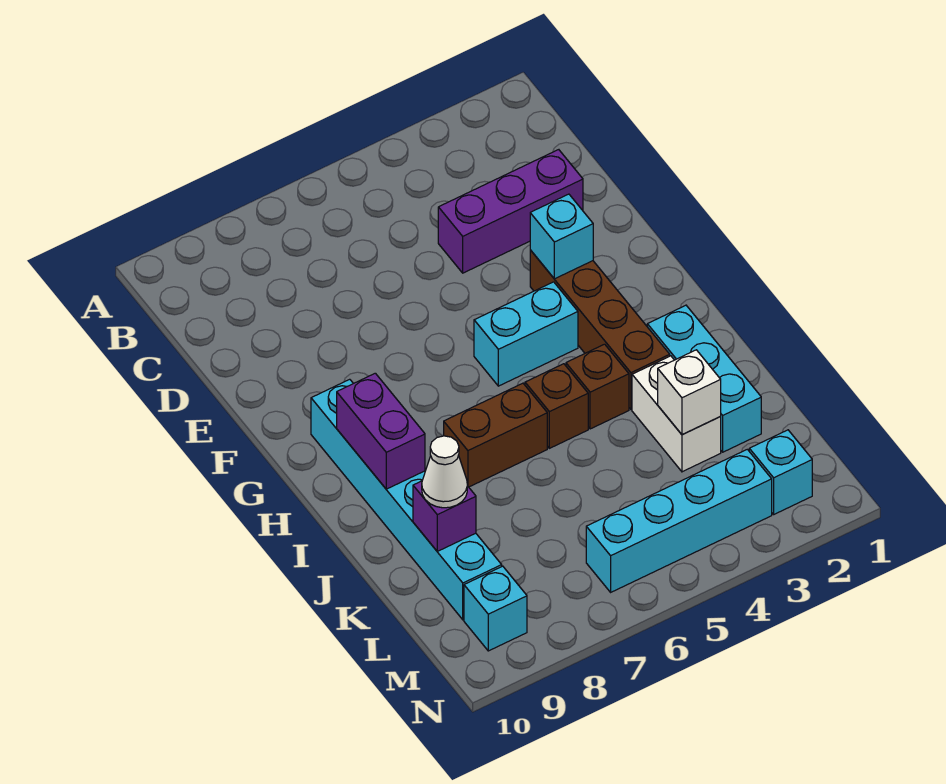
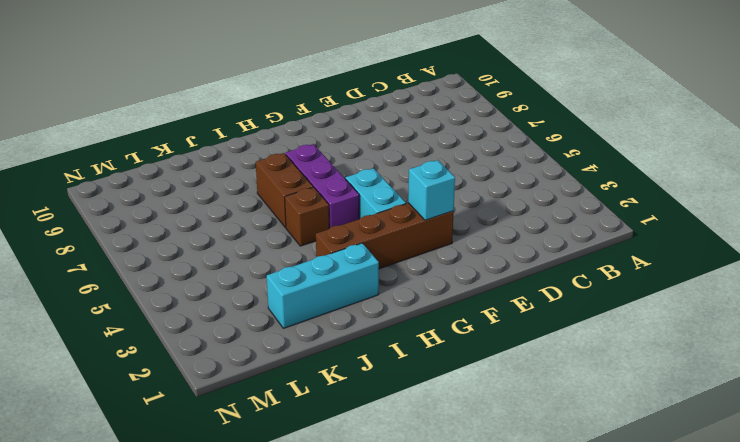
purple brick H5:H7 level 1 -> purple brick D2:D4 level 1
none -> cyan brick G9:L9 level 1
none -> brown brick I4 level 1
none -> white brick J3:K3 level 1

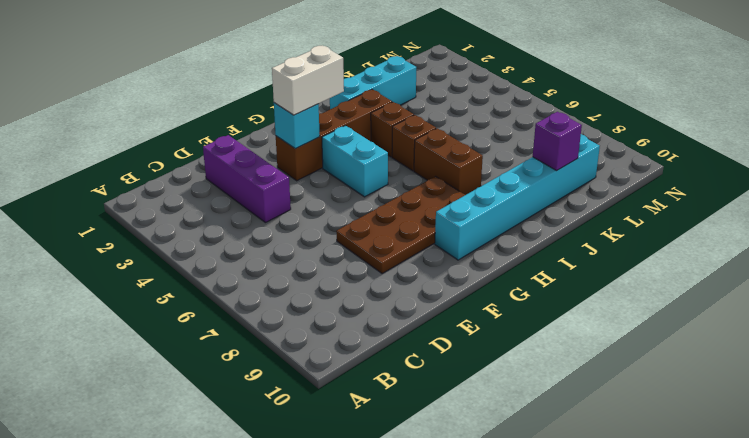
brown plate E7:H8 level 1 -> none
white brick F3:G3 level 3 -> white brick J3:K3 level 1
none -> cyan brick M2 level 1
none -> cyan brick M3:M6 level 1
none -> cyan brick M9 level 1

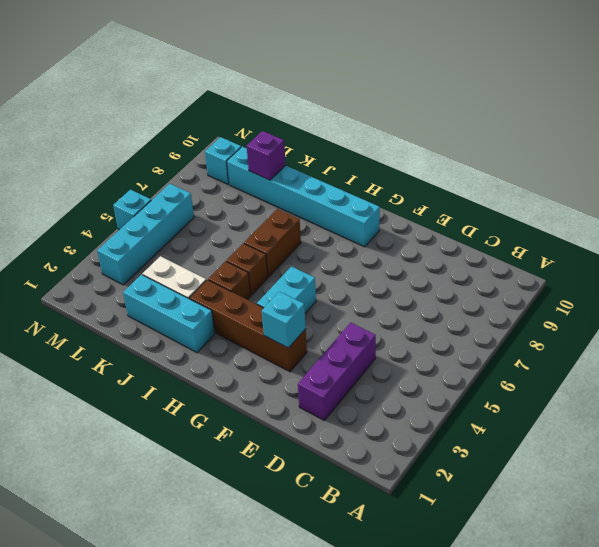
cyan brick N5 level 1 -> cyan brick M2 level 1
none -> purple brick H9:I9 level 2
none -> white brick K3 level 2
none -> white cone K9 level 3

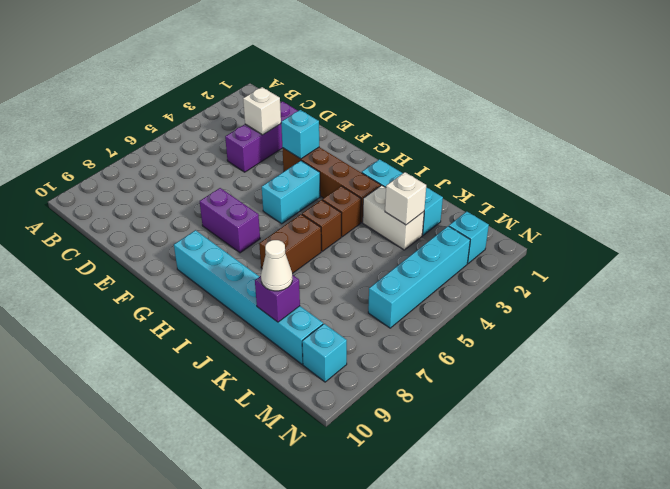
white brick D3 level 2 -> none
purple brick F7:G7 level 1 -> purple brick H9:I9 level 2

